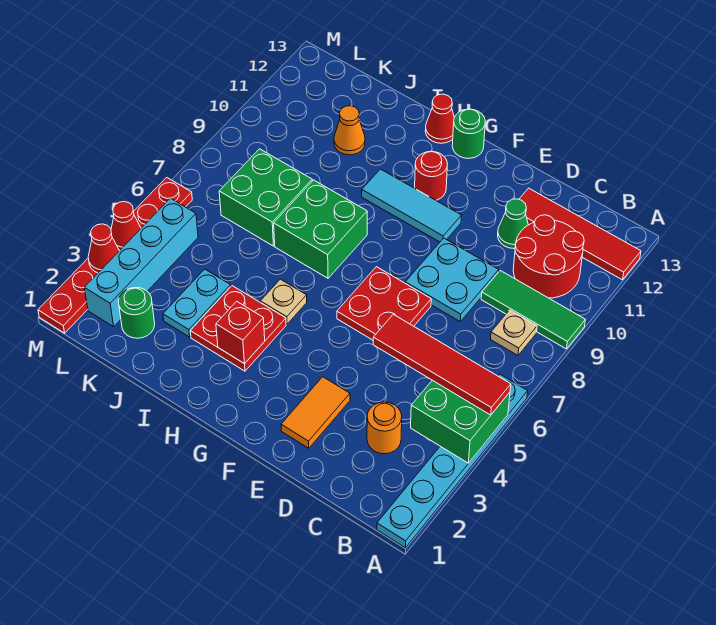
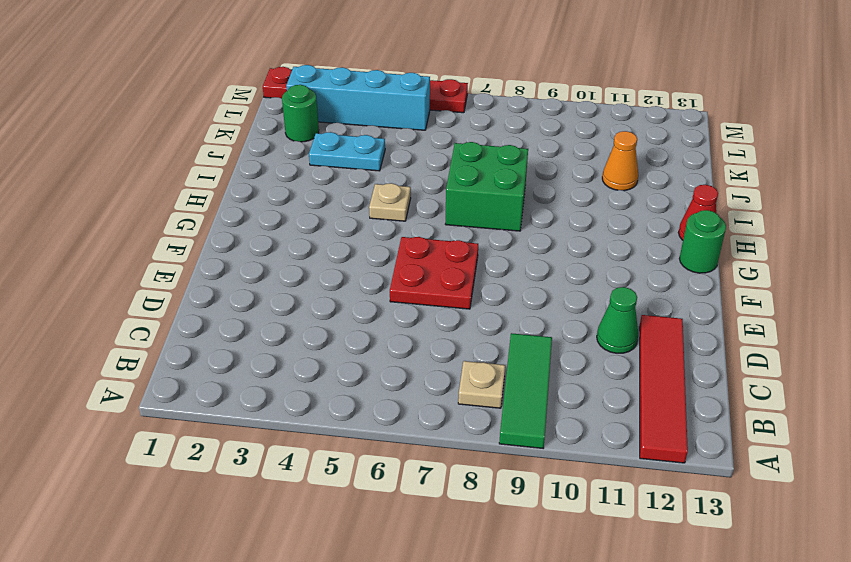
none -> cyan plate A1:A6 level 1
none -> red round brick B10:C11 level 1
none -> orange round brick C3 level 1

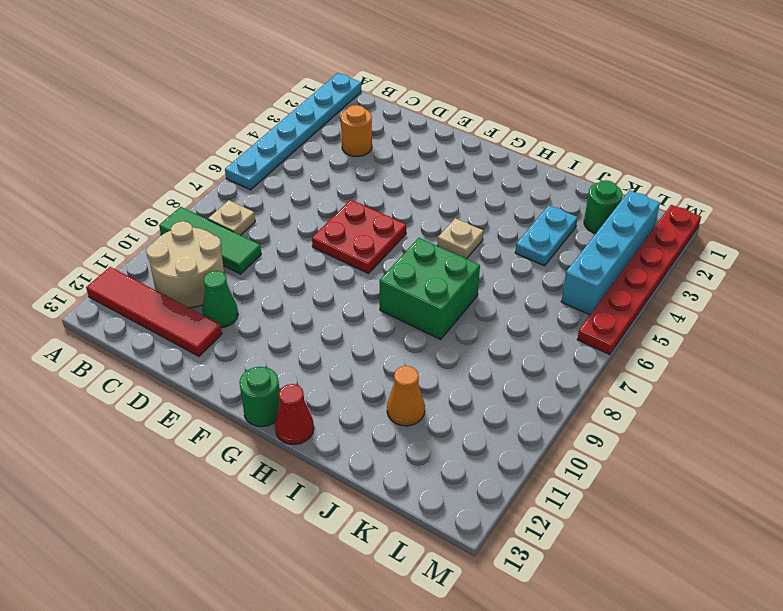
tan round brick B10:C11 level 1 -> red round brick B10:C11 level 1
none -> cyan plate D8:E9 level 1
none -> orange tile E2:E3 level 1
none -> cyan tile F10:H10 level 1

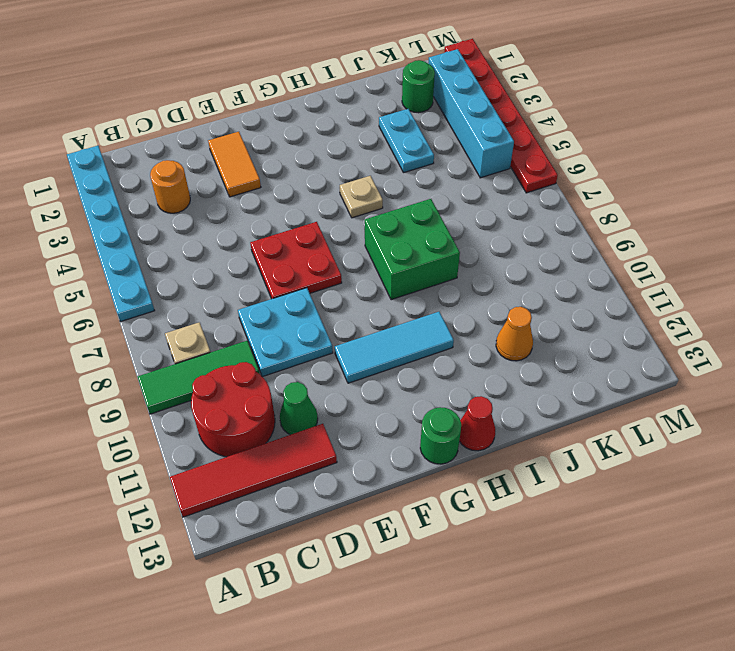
none -> red round brick G11 level 1
none -> red plate H3:I4 level 1
none -> green brick J7:K8 level 1

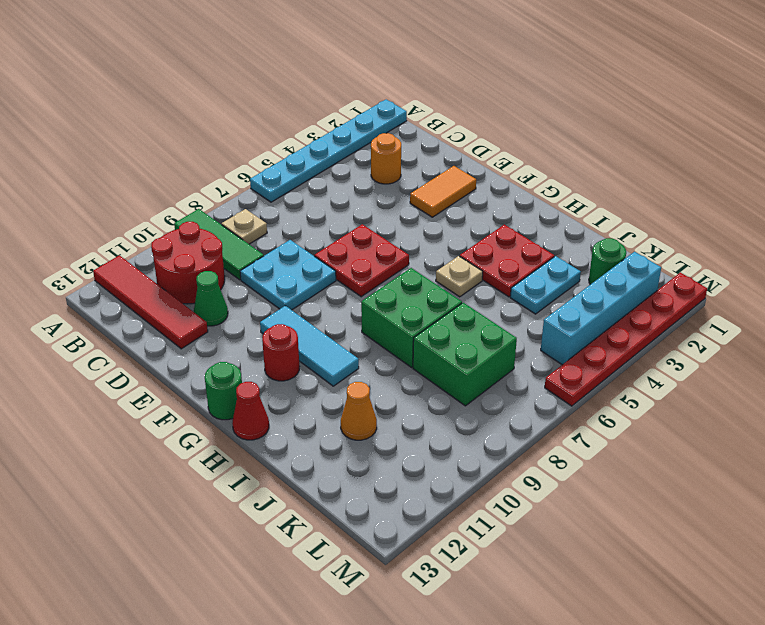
none -> green brick A4:B5 level 2
none -> red brick H3 level 2
none -> red cone M3 level 2

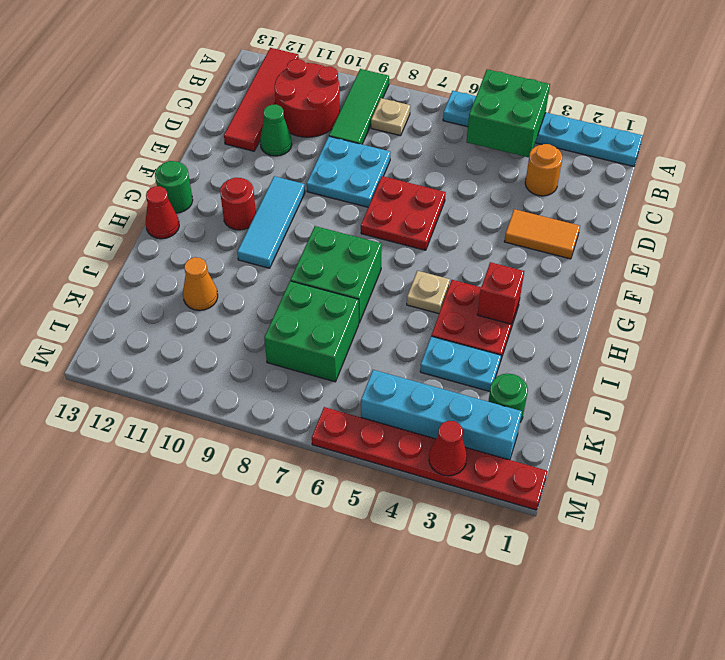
none -> red cone M4 level 2
none -> red tile A5:D5 level 3

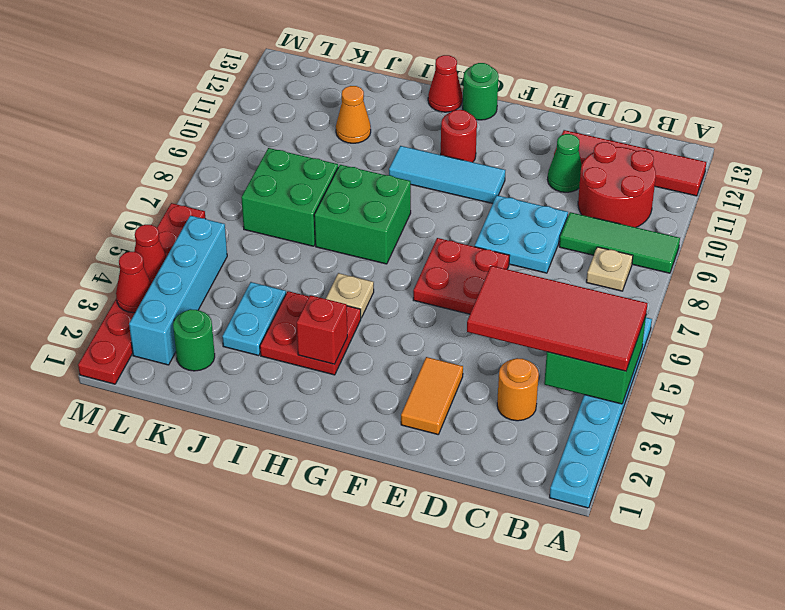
red tile A4:D5 level 3 -> red tile A5:D5 level 3

